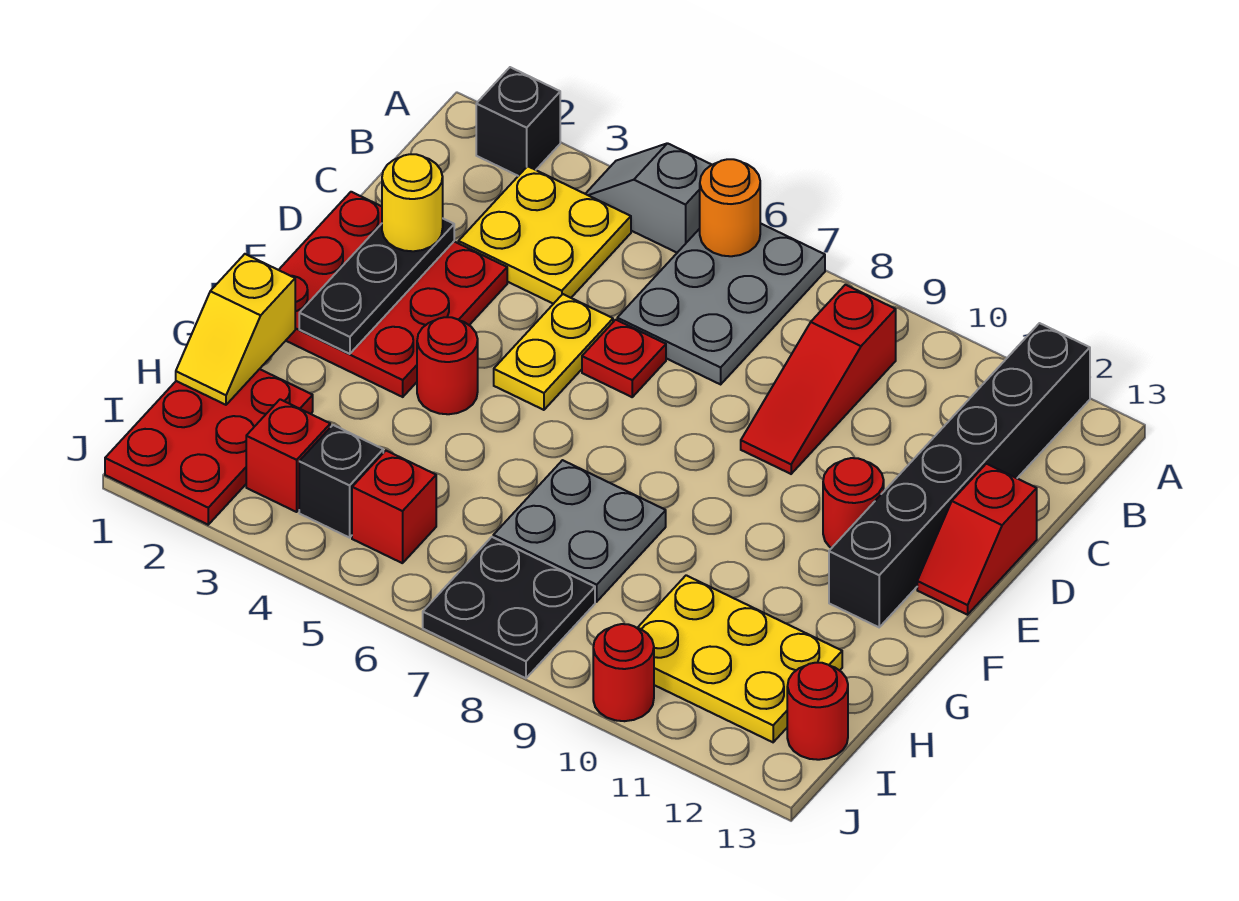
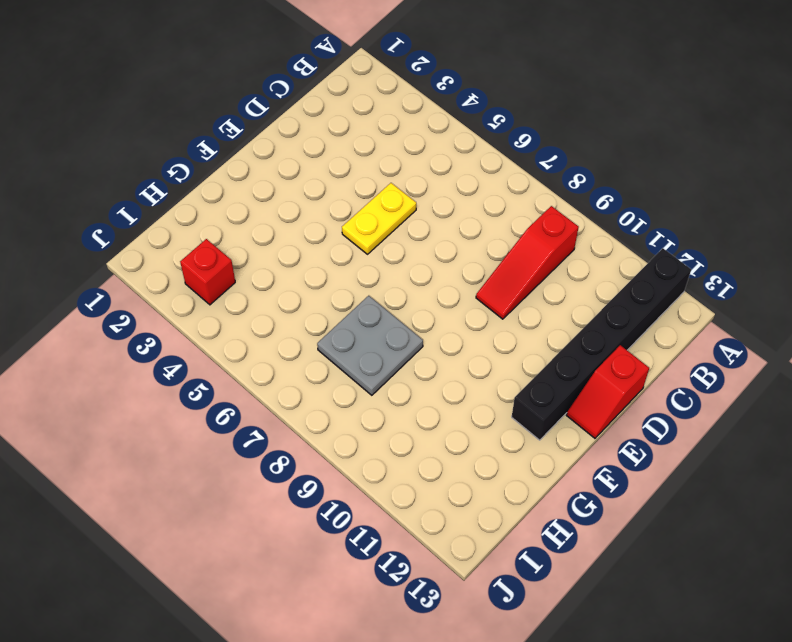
none -> black brick A2 level 1
none -> grey slope A4:A5 level 1 top 5
none -> grey plate A6:C7 level 1

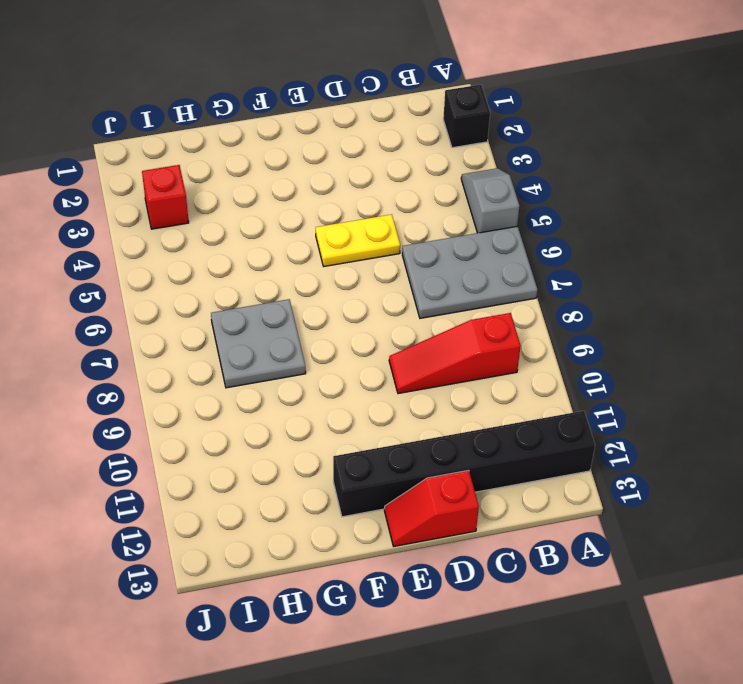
none -> yellow plate B3:C4 level 1
none -> red plate D1:F3 level 1
none -> red plate D6 level 1

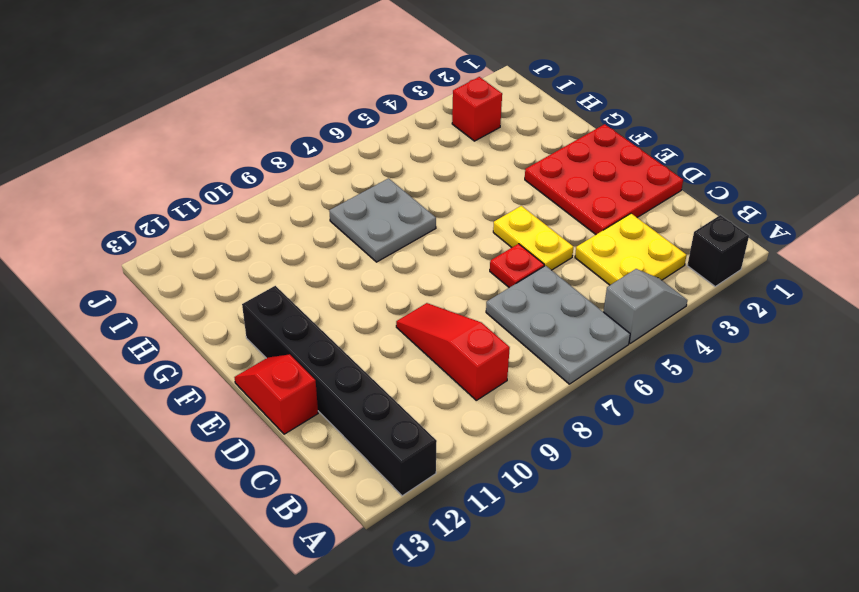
none -> red round brick E11 level 1
none -> red round brick F4 level 1
none -> red plate H1:J2 level 1

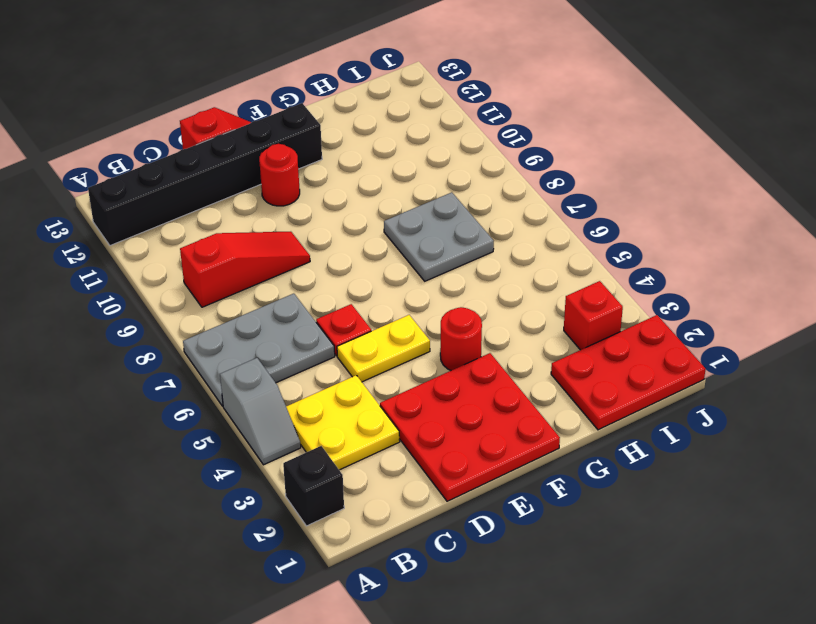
none -> yellow plate H10:I12 level 1
none -> black brick I4 level 1
none -> red brick I5 level 1

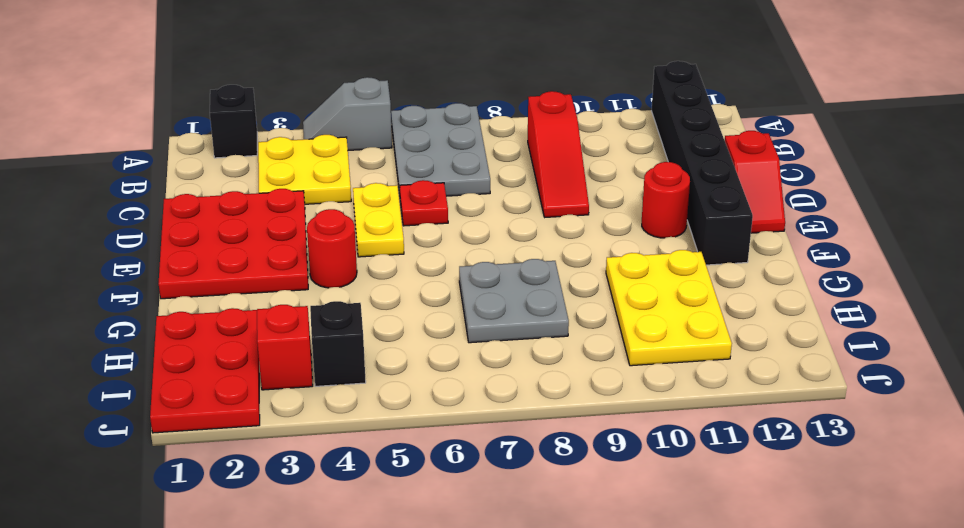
yellow plate G10:I11 level 1 -> yellow plate H10:I12 level 1
none -> red brick I5 level 1
none -> black plate I7:J8 level 1
none -> red round brick I13 level 1

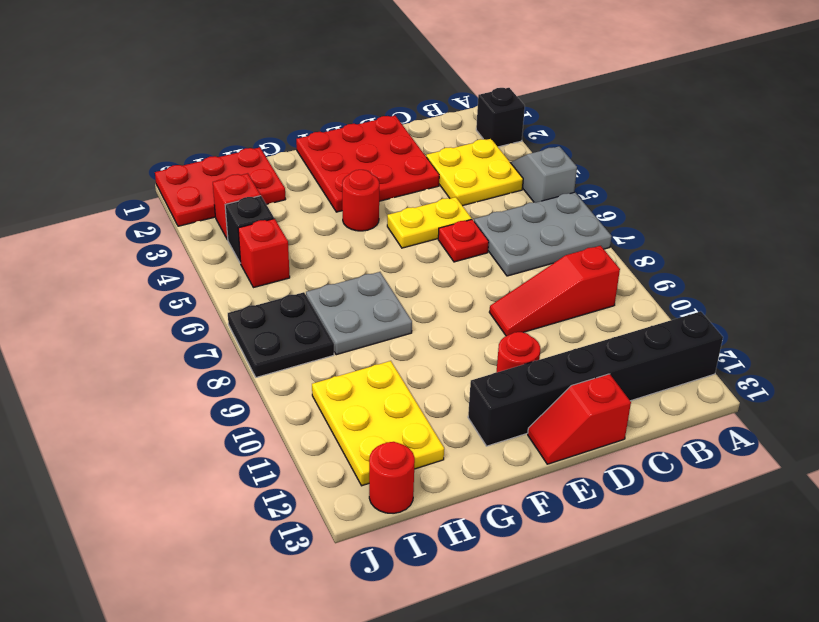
none -> red round brick J10 level 1
none -> orange round brick A6 level 2
none -> black plate D2:F2 level 2

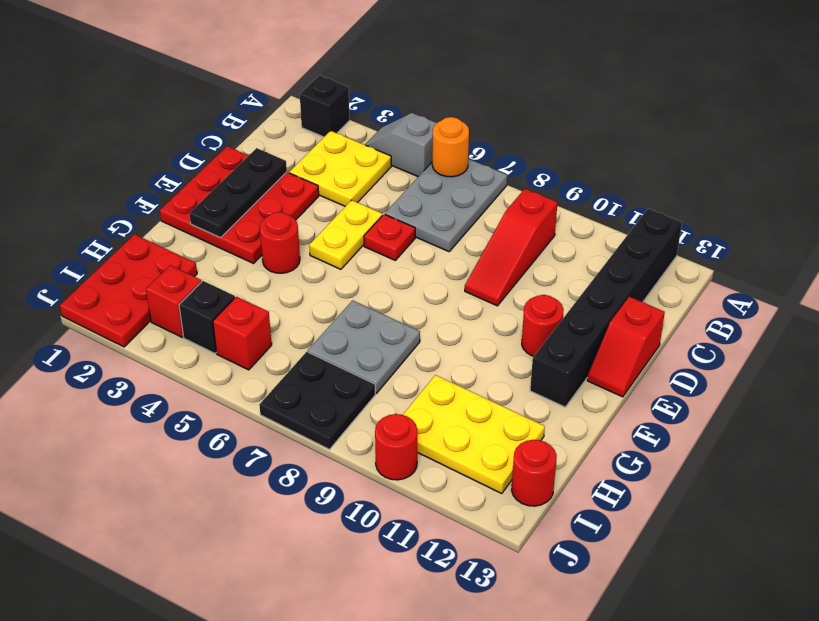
none -> yellow slope G1:H1 level 2 top G
none -> yellow round brick D2 level 3

